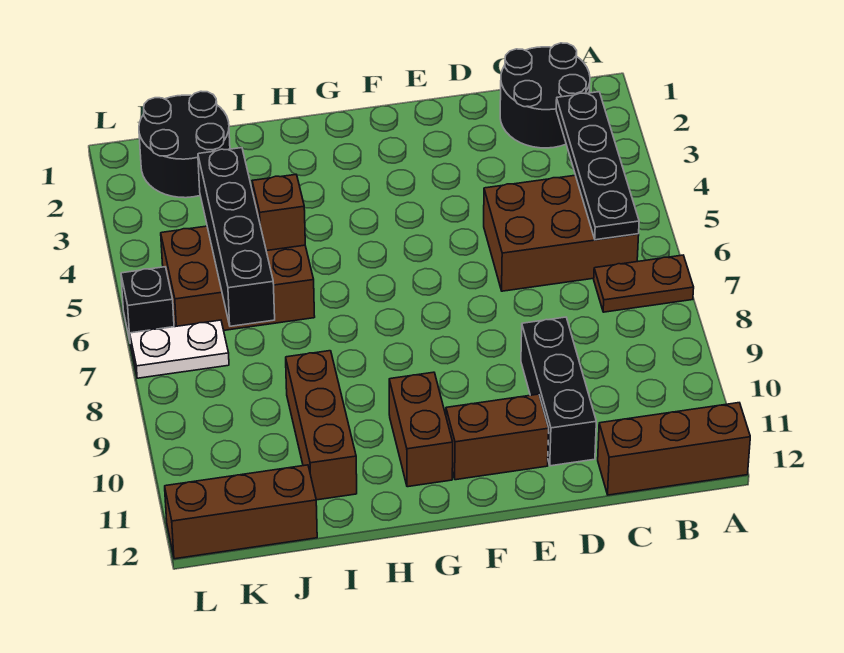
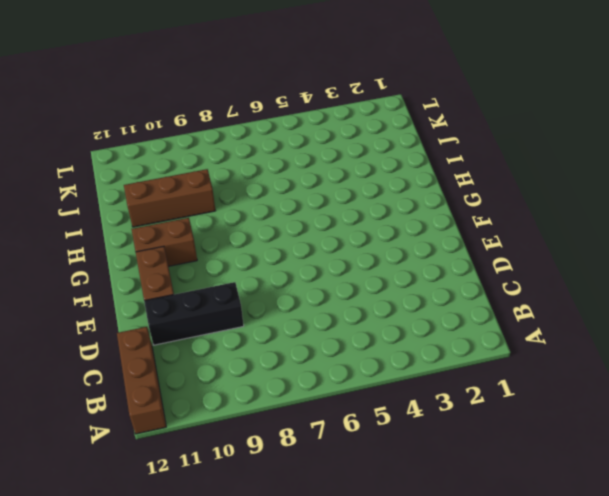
none -> brown plate A7:B7 level 1
none -> black round brick B1:C2 level 1
none -> brown brick B5:D6 level 1

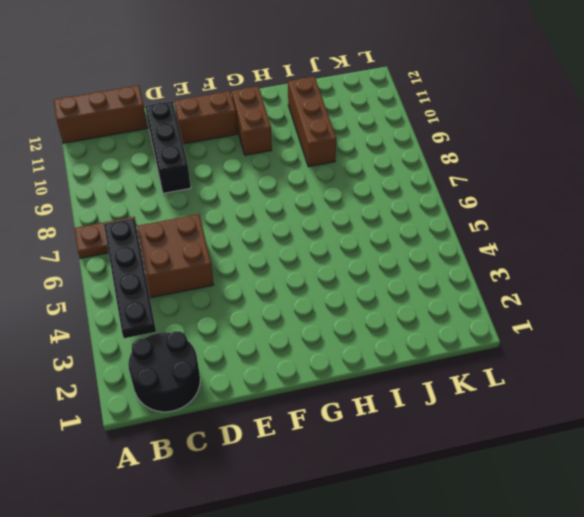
none -> brown brick I5:K6 level 1
none -> black round brick J1:K2 level 1
none -> brown brick J12:L12 level 1

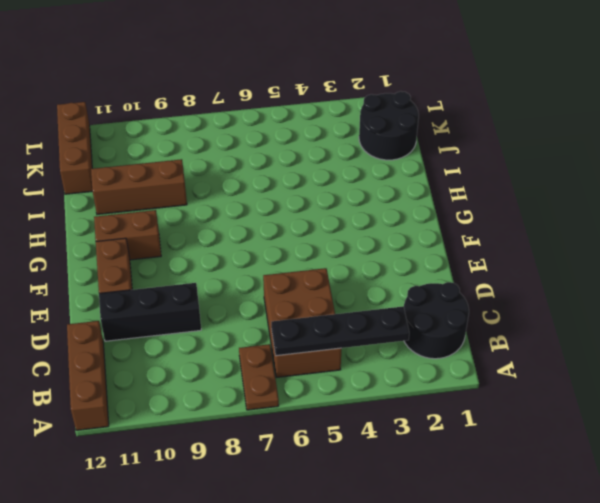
none -> brown brick I5:K6 level 1
none -> white plate K7:L7 level 1
none -> black brick L6 level 1

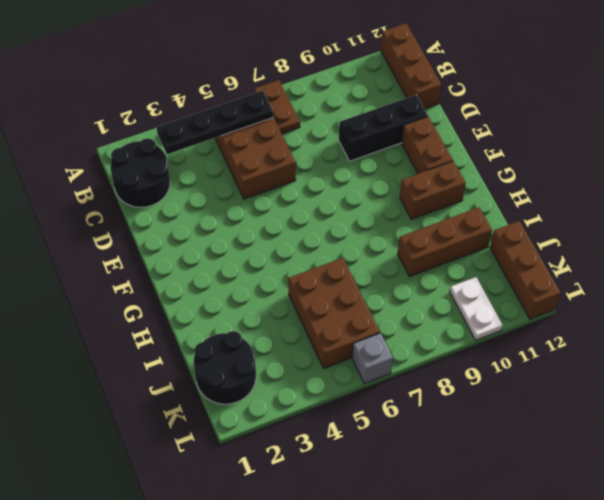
white plate K10:L10 level 1 -> white plate K7:L7 level 1
grey brick L6 level 1 -> black brick L6 level 1
none -> brown brick I5 level 2
none -> black brick J4:J7 level 2

